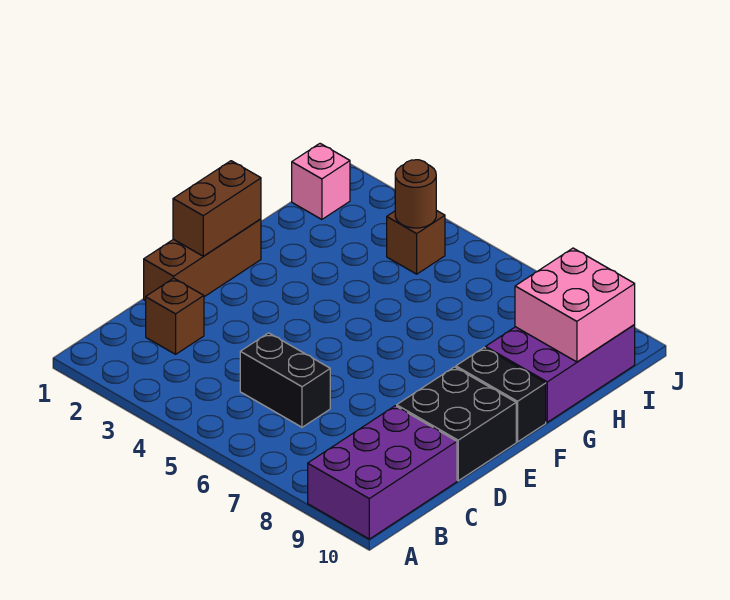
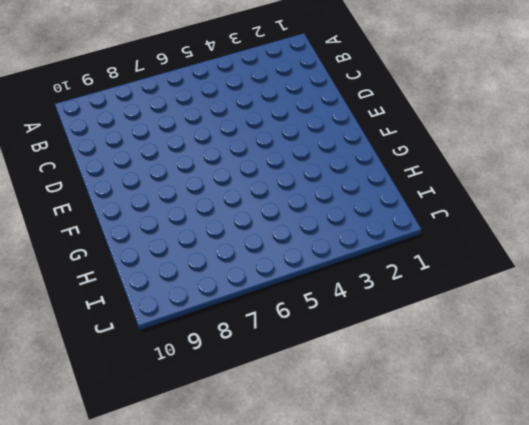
none -> purple brick A9:C10 level 1
none -> brown brick C2 level 1
none -> black brick C5:C6 level 1

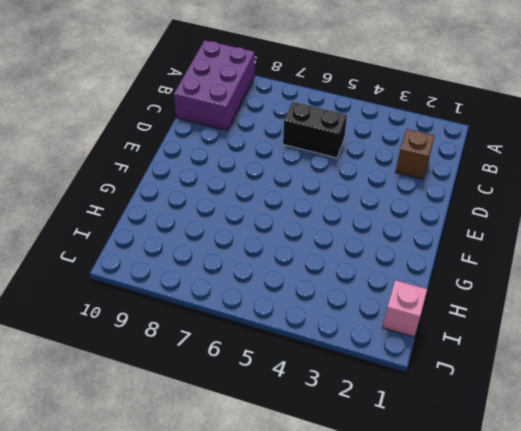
none -> brown brick D1:F1 level 1
none -> black brick D9:E10 level 1
none -> black brick F9:F10 level 1

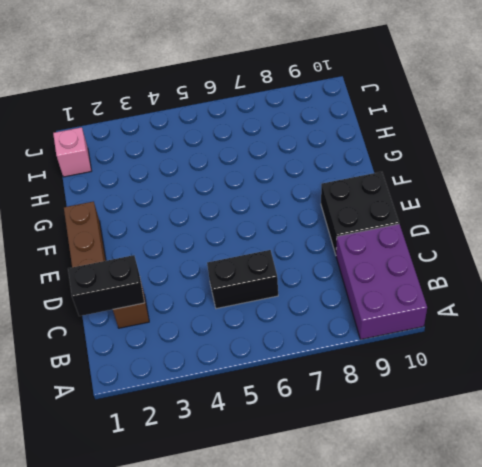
black brick C1:C2 level 2 -> black brick F9:F10 level 1
none -> purple brick G9:I10 level 1
none -> brown brick I4 level 1
none -> brown brick E1:F1 level 2

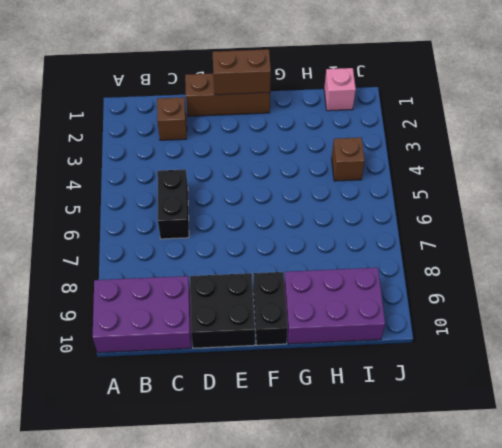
none -> pink brick H9:I10 level 2
none -> brown round brick I4 level 2

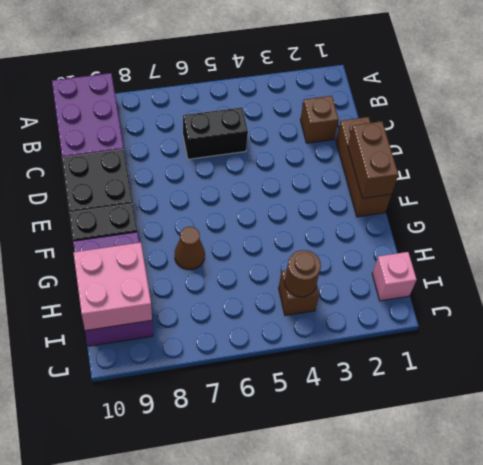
brown cone G7 level 1 -> none

